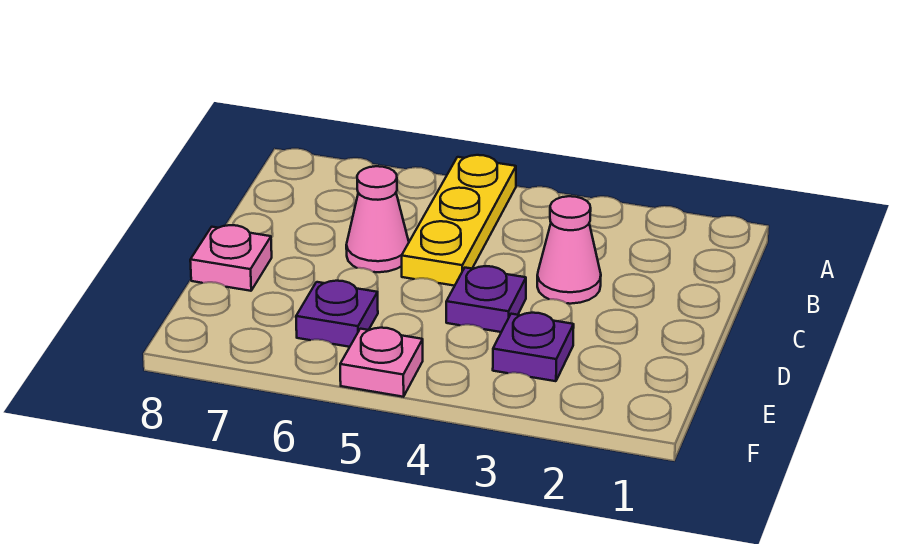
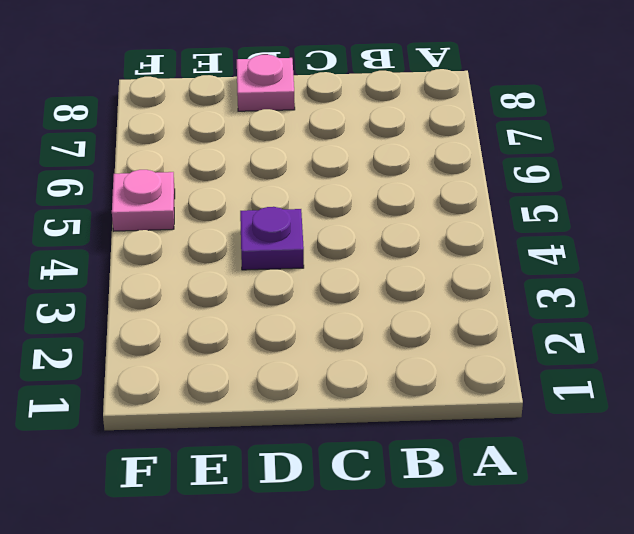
none -> yellow plate A5:C5 level 1
none -> pink cone C3 level 1

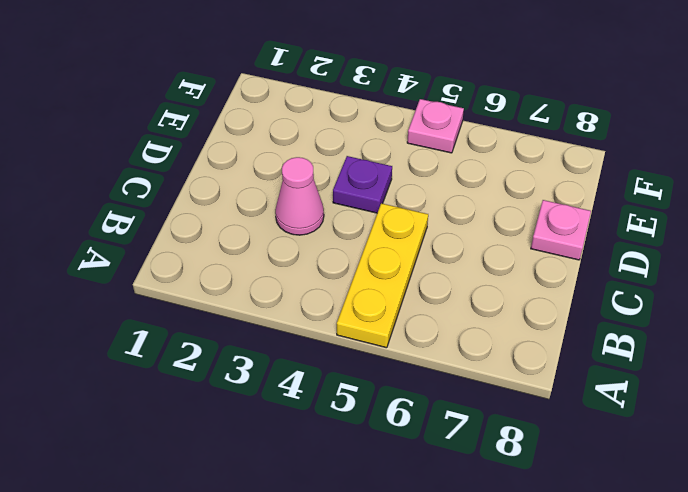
none -> pink cone C6 level 1
none -> purple plate E3 level 1

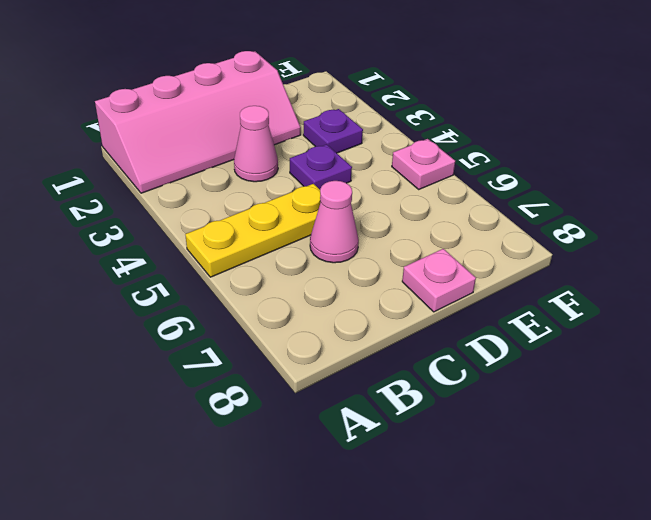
pink slope A1:D2 level 1 top 1 -> none
none -> purple plate E6 level 1

